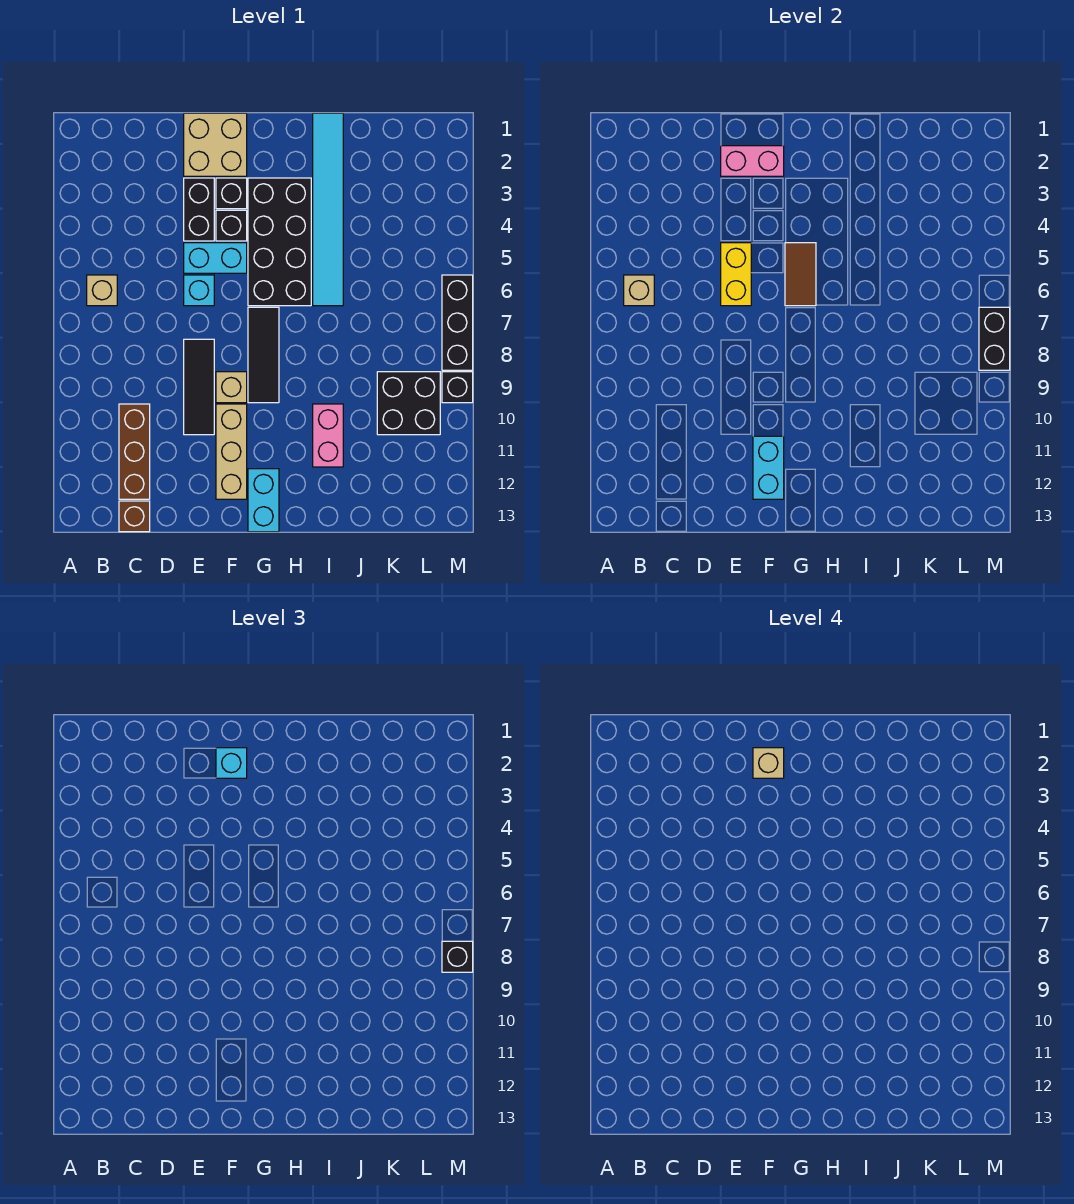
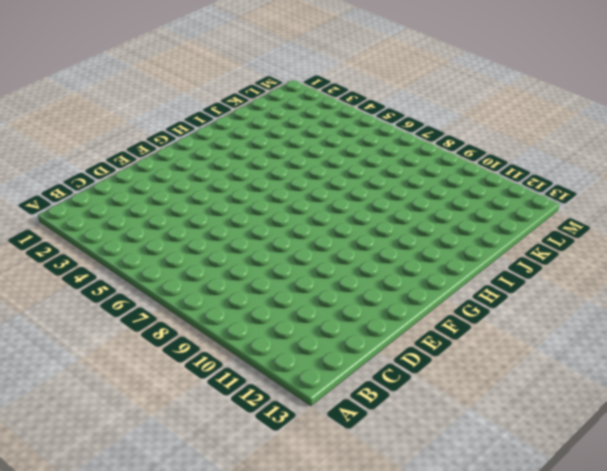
none -> tan brick B6 level 1
none -> brown brick C10:C12 level 1
none -> brown brick C13 level 1

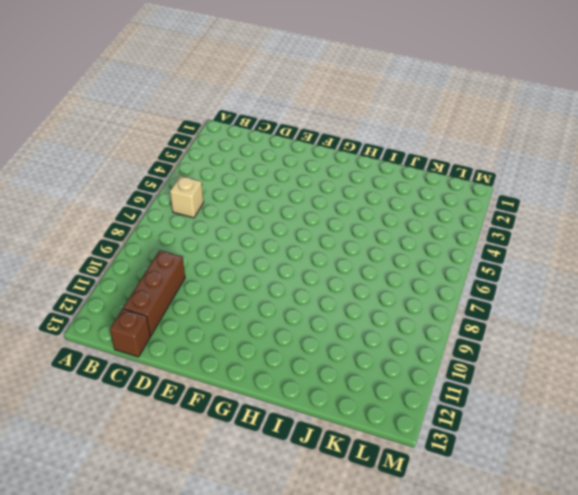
none -> tan brick E1:F2 level 1
none -> black brick E3:E4 level 1
none -> cyan brick E5:F5 level 1

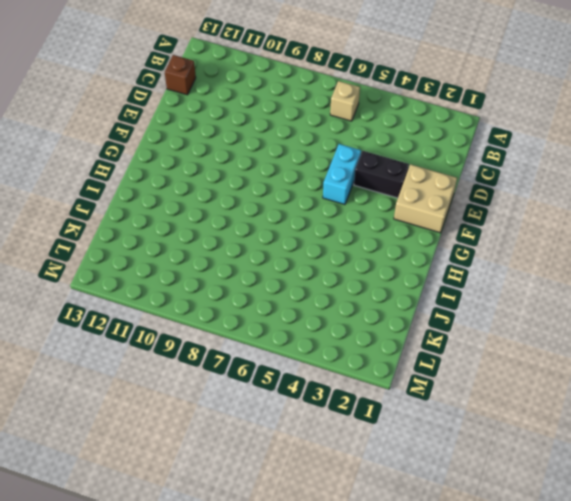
none -> brown brick C10:C12 level 1
none -> cyan brick E6 level 1
none -> black tile E8:E10 level 1

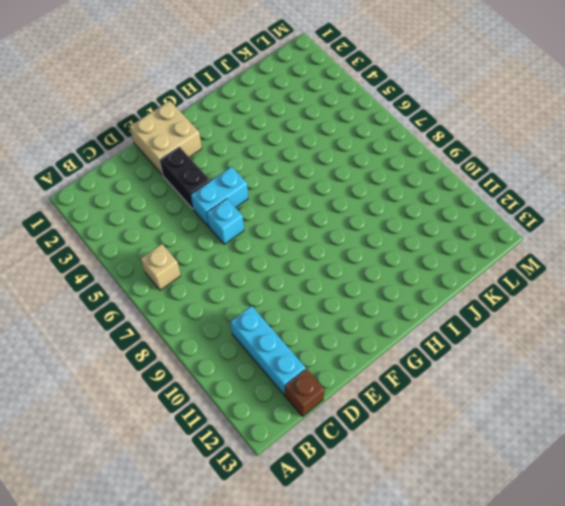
cyan brick C10:C12 level 1 -> brown brick C10:C12 level 1
none -> black tile E8:E10 level 1
none -> black brick F3 level 1
none -> black brick F4 level 1

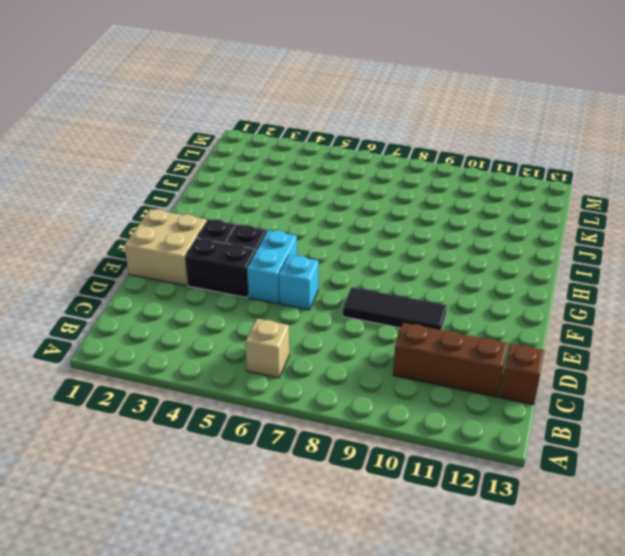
none -> tan brick F9 level 1
none -> tan brick F10:F12 level 1
none -> black brick G3:H6 level 1

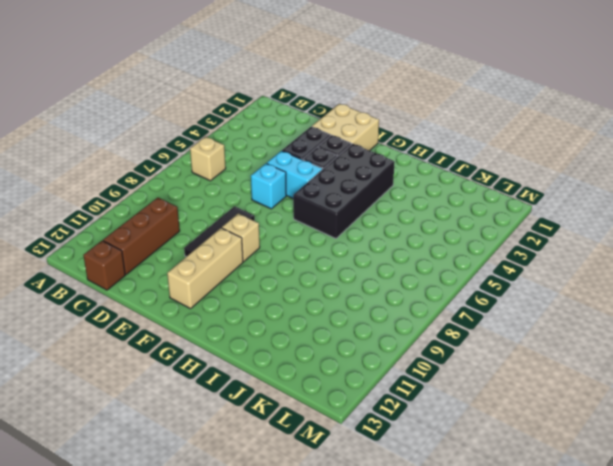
none -> black tile G7:G9 level 1
none -> cyan brick G12:G13 level 1
none -> cyan tile I1:I6 level 1

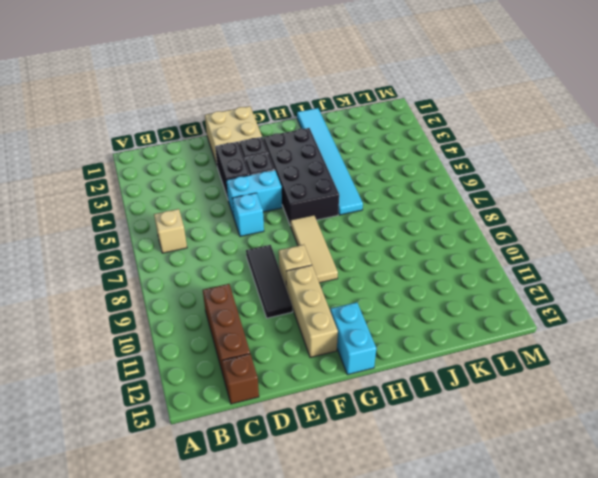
tan tile G7:G9 level 1 -> black tile G7:G9 level 1
none -> pink brick I10:I11 level 1
none -> black brick K9:L10 level 1
none -> black brick M6:M8 level 1

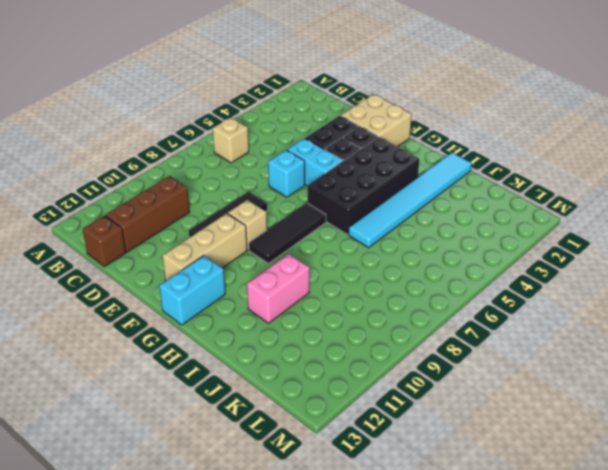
none -> black brick K9:L10 level 1
none -> black brick M6:M8 level 1
none -> black brick M9 level 1

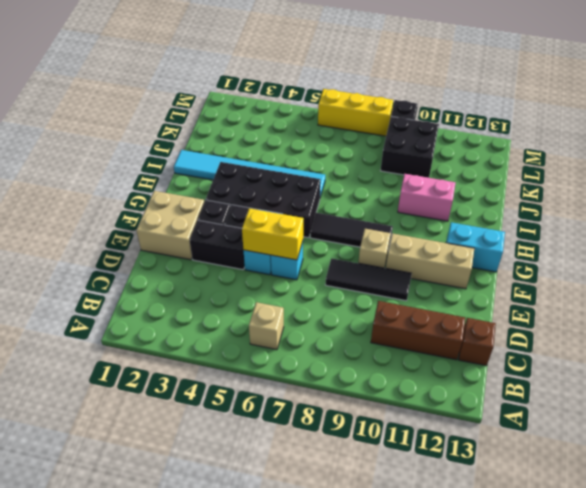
yellow brick M6:M8 level 1 -> black brick M6:M8 level 1
none -> tan brick B6 level 2
none -> pink brick E2:F2 level 2
none -> cyan brick F11:F12 level 2

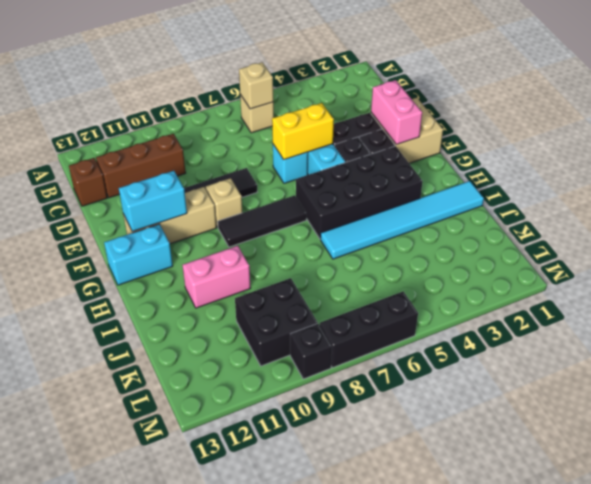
none -> brown tile G5:G6 level 2
none -> black brick M7:M8 level 2
none -> cyan brick F2 level 3

